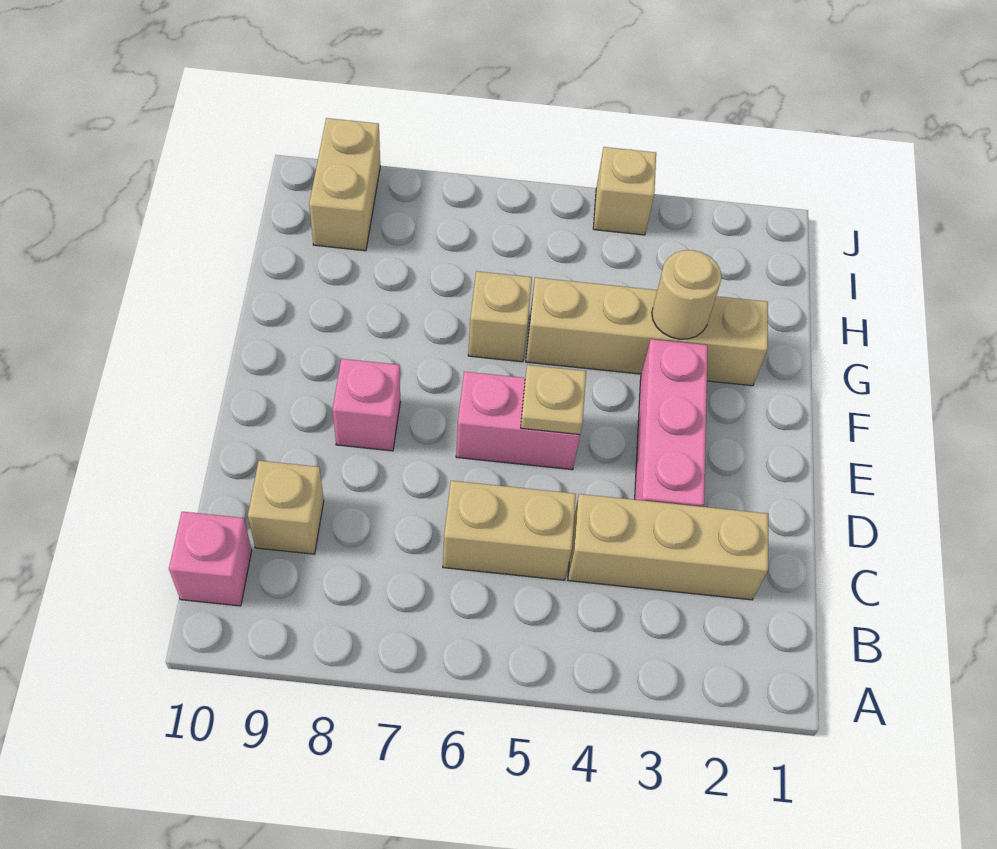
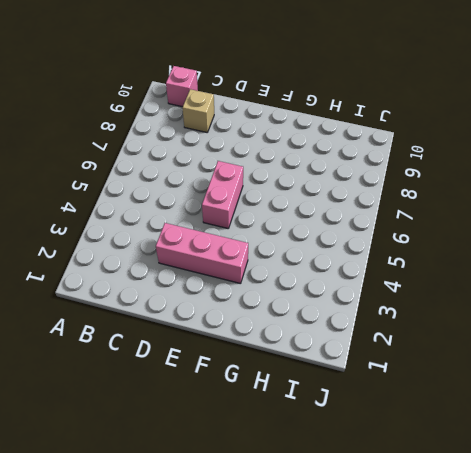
none -> tan brick C2:C4 level 1
none -> tan brick C5:C6 level 1
none -> pink brick E8 level 1

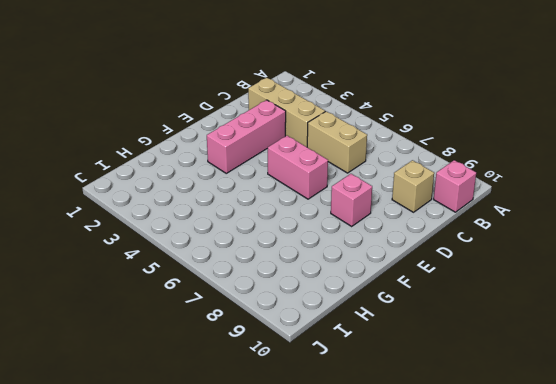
none -> tan brick G2:G5 level 1
none -> tan brick G6 level 1
none -> tan brick I9:J9 level 1

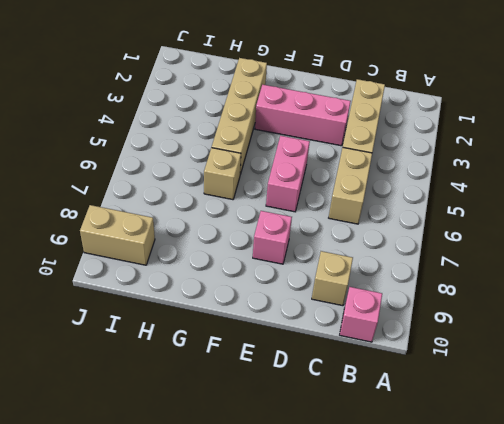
none -> tan brick J4 level 1
none -> tan plate E5 level 2
none -> tan round brick G3 level 2

